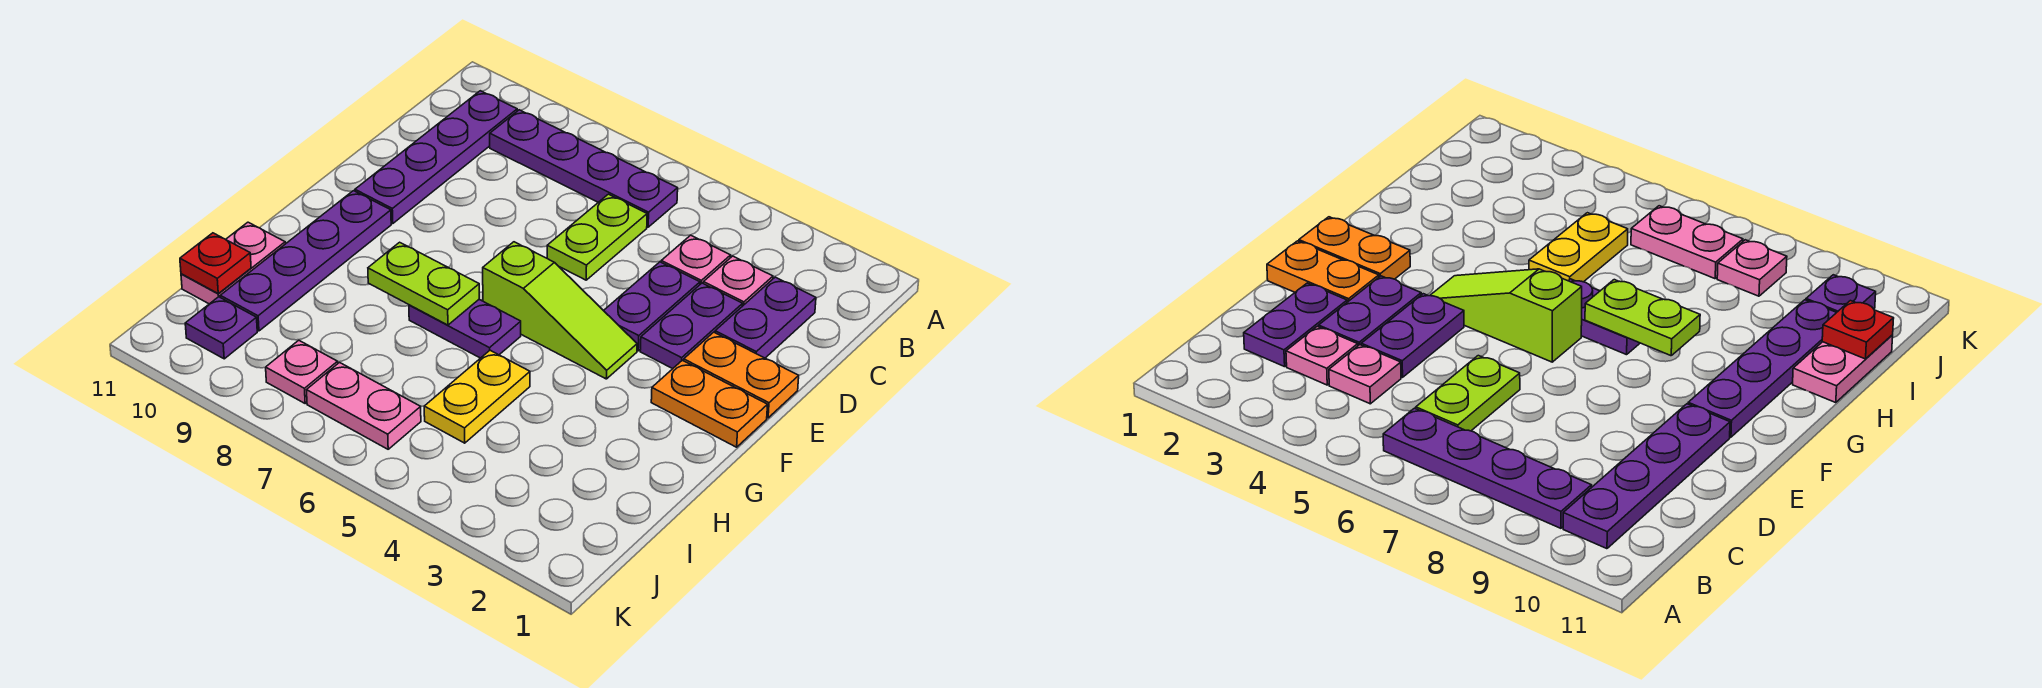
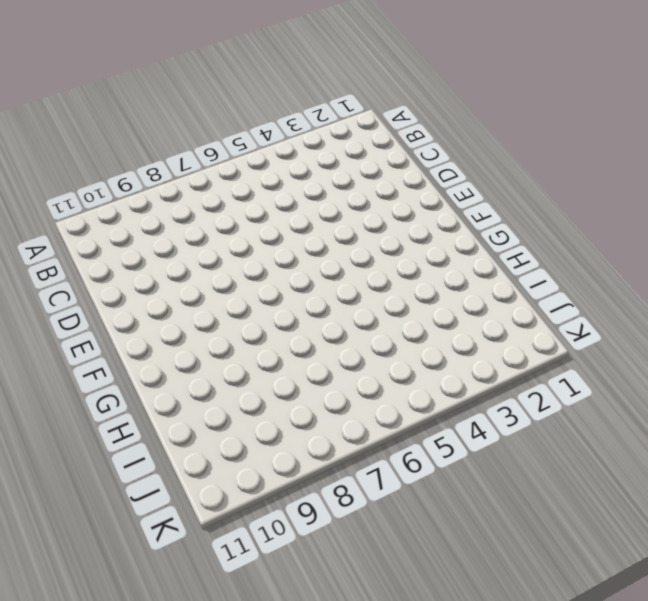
none -> purple plate B6:B9 level 1
none -> purple plate B10:E10 level 1
none -> purple plate C2:D2 level 1

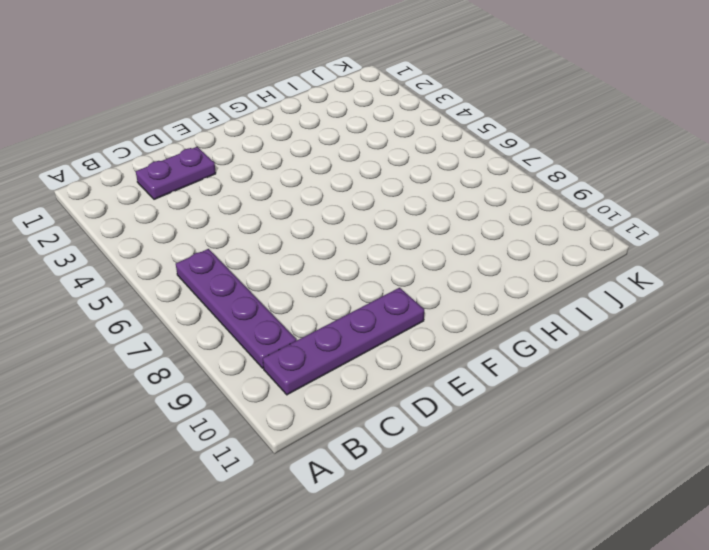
none -> pink plate C3 level 1
none -> pink plate C4 level 1
none -> lime plate C6:D6 level 1

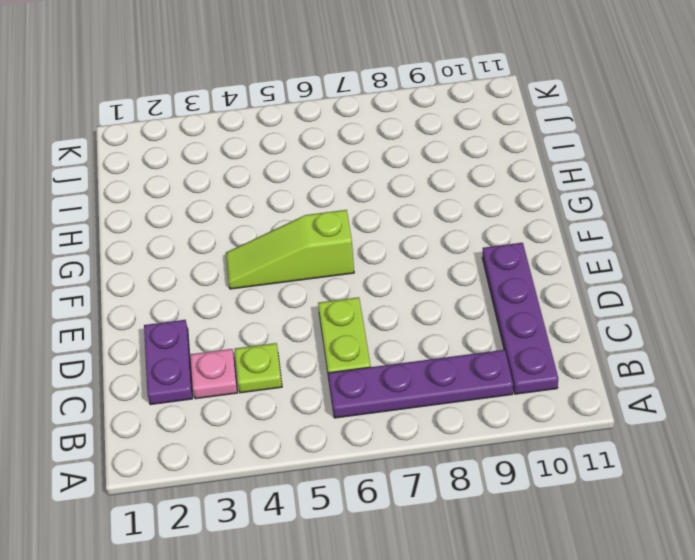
lime plate C4 level 1 -> pink plate C4 level 1
none -> purple plate D3:E3 level 1
none -> purple plate D4:E4 level 1
none -> orange plate E1:E2 level 1

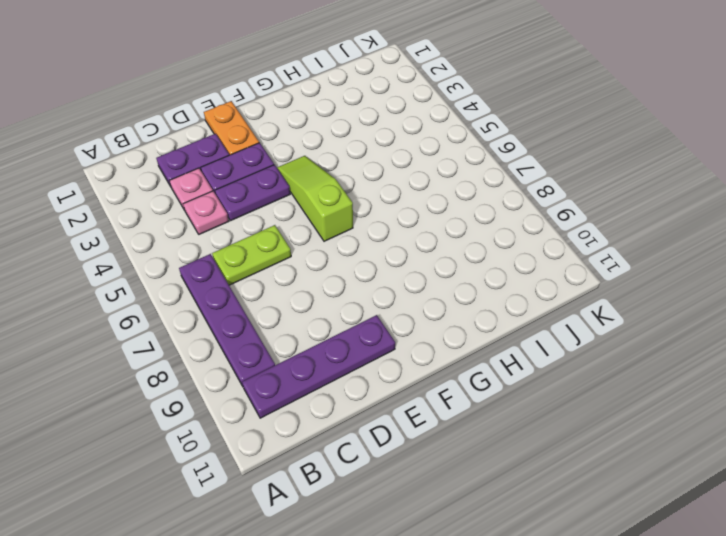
none -> orange plate F1:F2 level 1
none -> purple plate F10:I10 level 1
none -> purple plate G6:G7 level 1

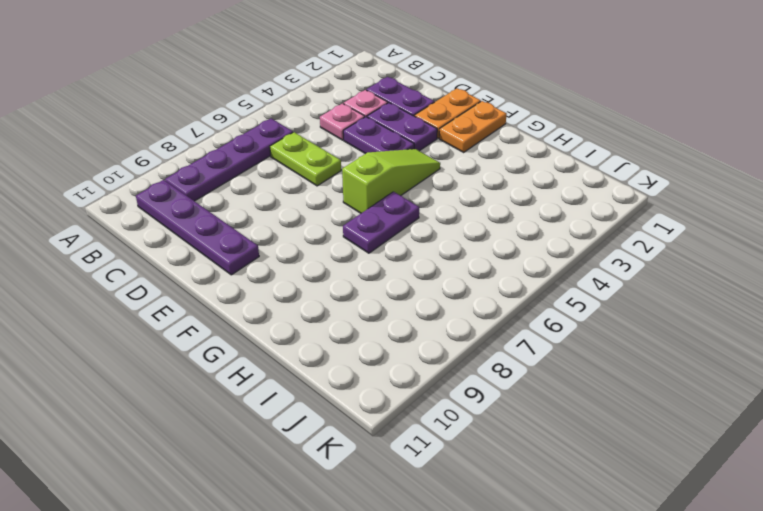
none -> purple plate F10:I10 level 1
none -> yellow plate H5:I5 level 1
none -> pink plate H11:I11 level 1

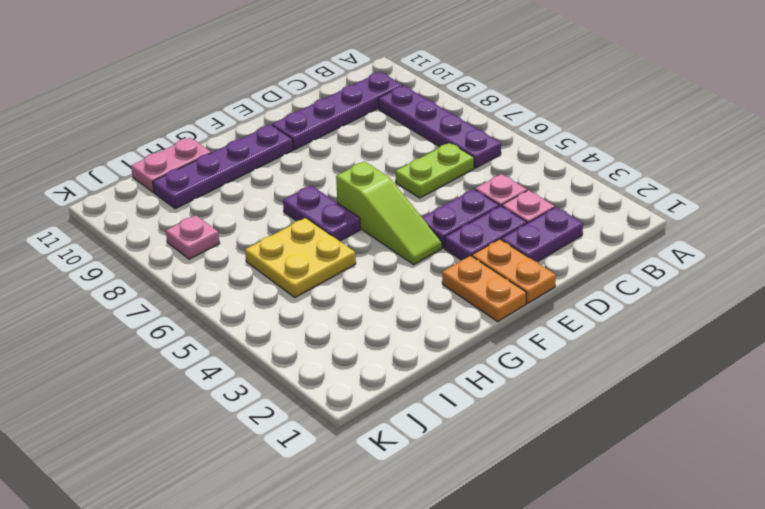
yellow plate H5:I6 level 1 -> yellow plate H5:I5 level 1
none -> pink plate J6:J7 level 1
none -> purple plate J10 level 1
none -> lime plate G7:G8 level 2

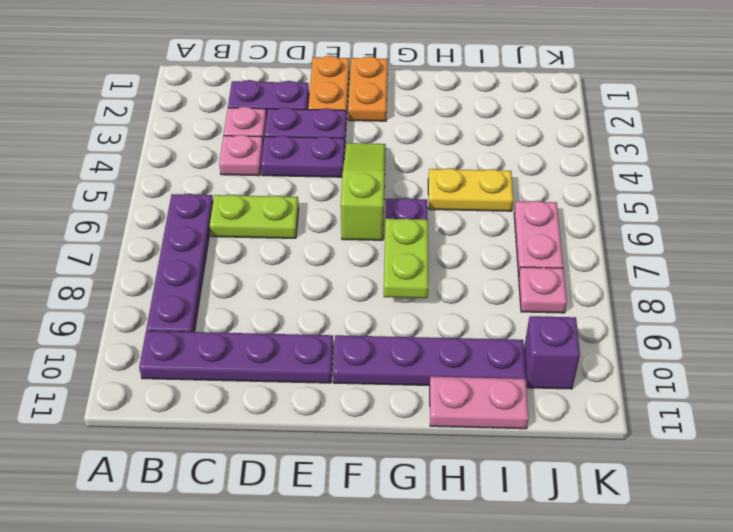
purple brick J10 level 1 -> purple plate J10 level 1
none -> red plate I11 level 2

